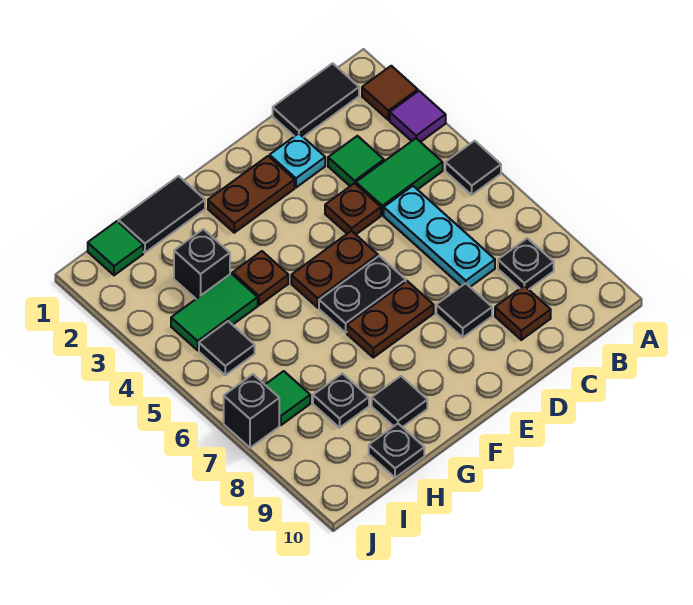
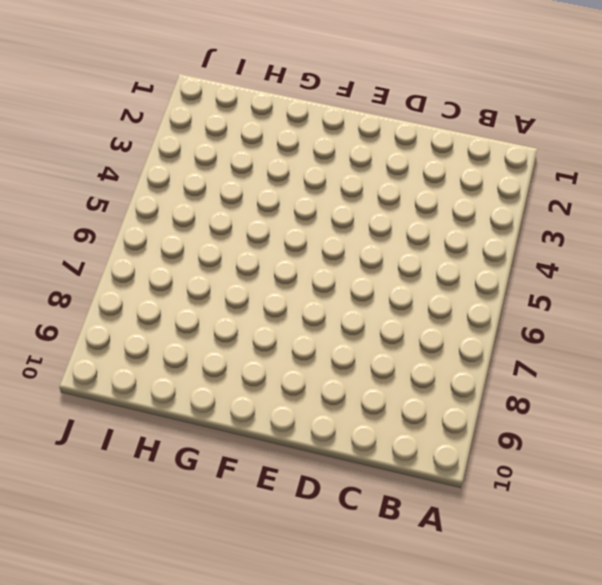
none -> brown tile A2 level 1
none -> purple tile A3 level 1
none -> black tile A5 level 1

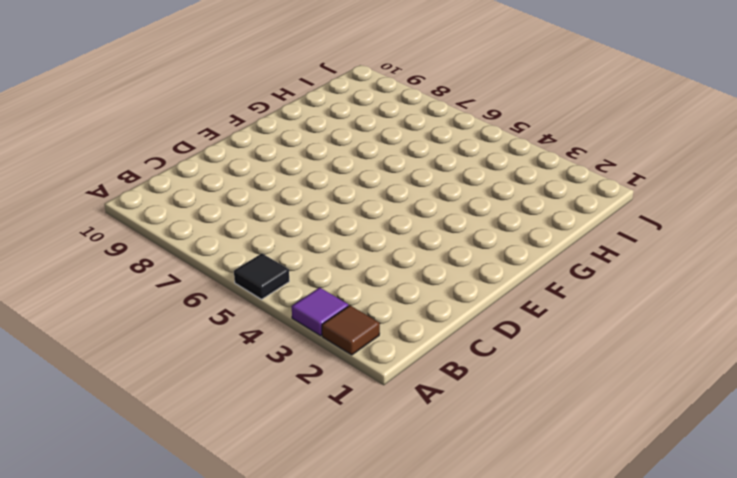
none -> black tile B1:C1 level 1
none -> green tile B4:C4 level 1
none -> black plate B8 level 1

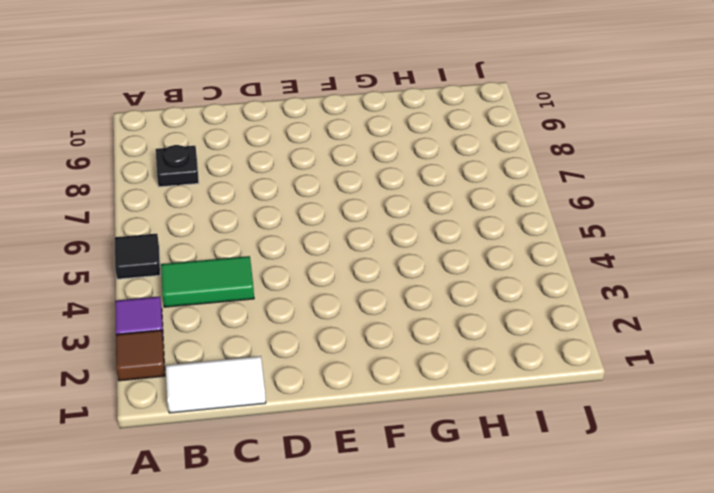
white tile B1:C1 level 1 -> black tile B1:C1 level 1
none -> green tile C3 level 1
none -> cyan plate C5:C7 level 1
none -> brown plate C9 level 1

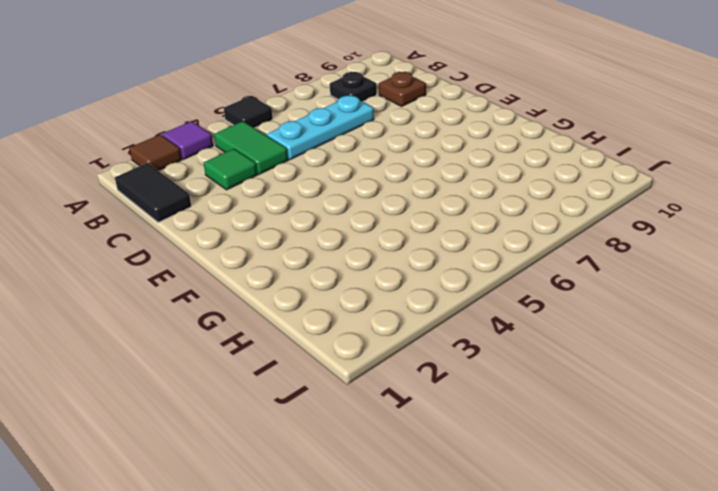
none -> cyan plate D2 level 1
none -> brown plate D4 level 1
none -> black tile D8 level 1

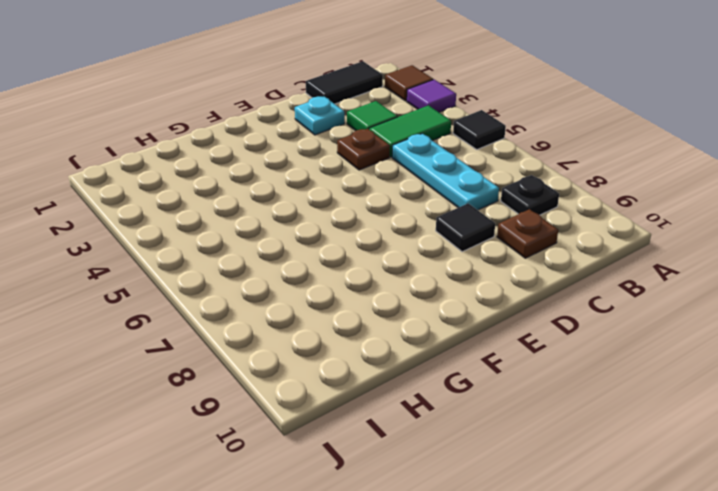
none -> brown plate E2:F2 level 1
none -> brown plate E5:F5 level 1
none -> black plate E6:F6 level 1

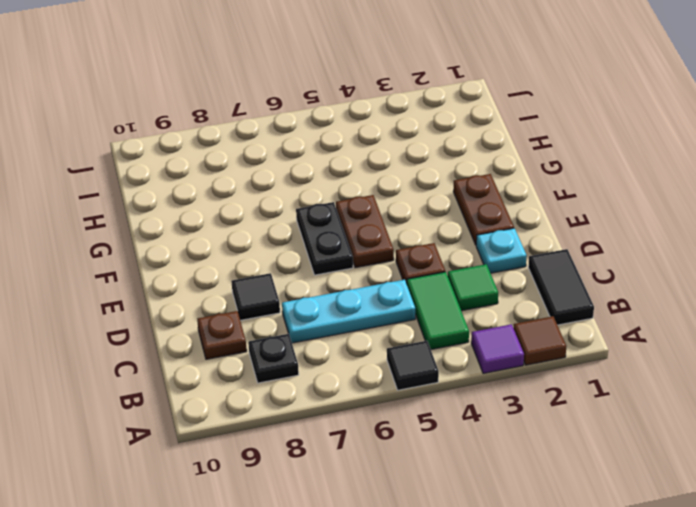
none -> brown plate E7:F7 level 1
none -> black tile G1:H1 level 1
none -> brown plate G4 level 1

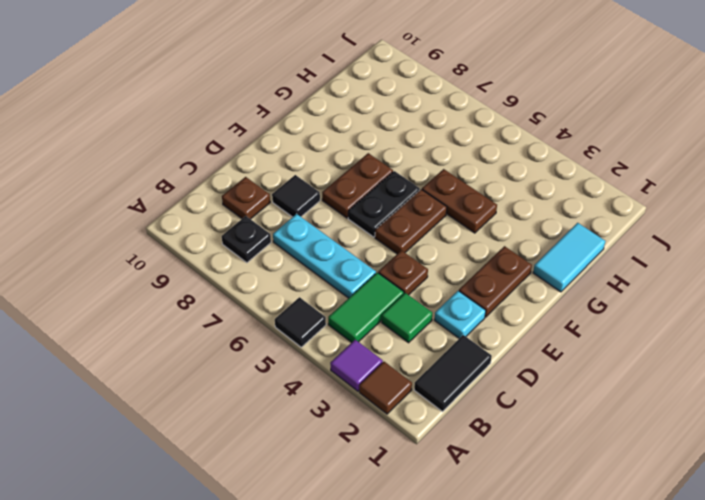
cyan tile G1:H1 level 1 -> black tile G1:H1 level 1
brown plate G4:G5 level 1 -> brown plate G4 level 1
none -> black tile G9 level 1
none -> black brick H3 level 1
none -> green tile H4:I4 level 1

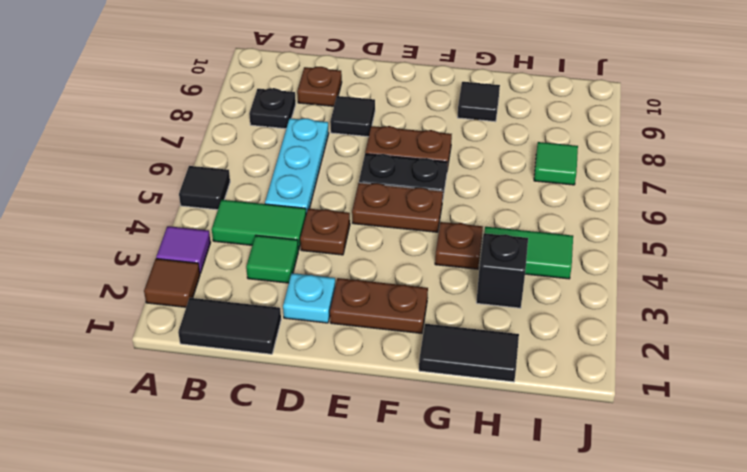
none -> black plate H8 level 1
none -> black plate H10 level 1
none -> green tile I1 level 1

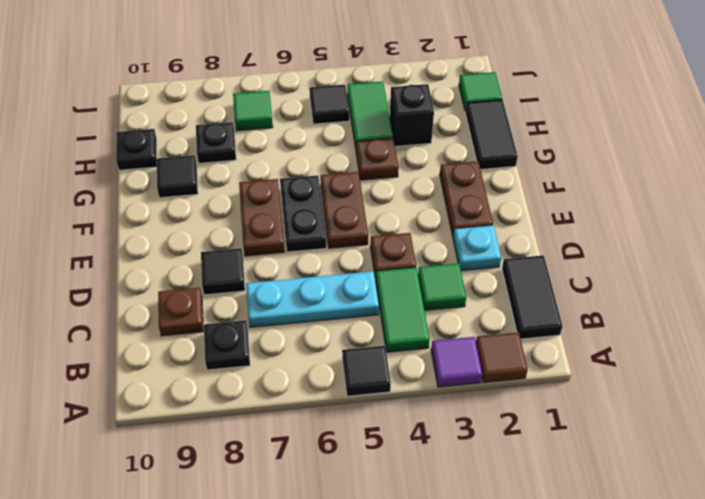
none -> black brick J7 level 1

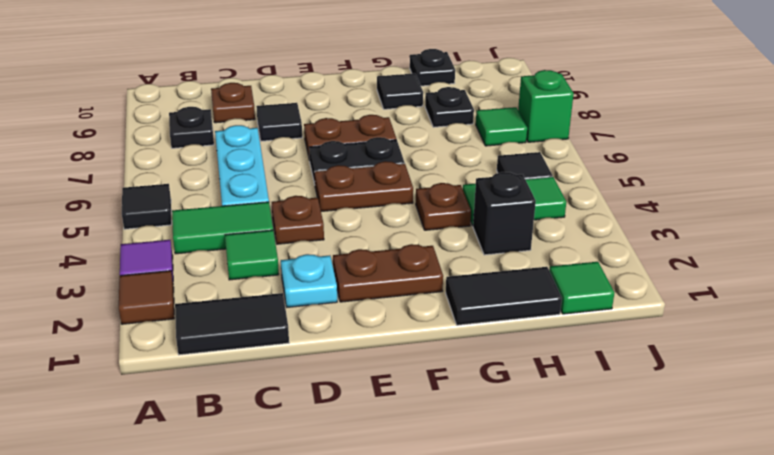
green brick J7 level 1 -> black brick J7 level 1

